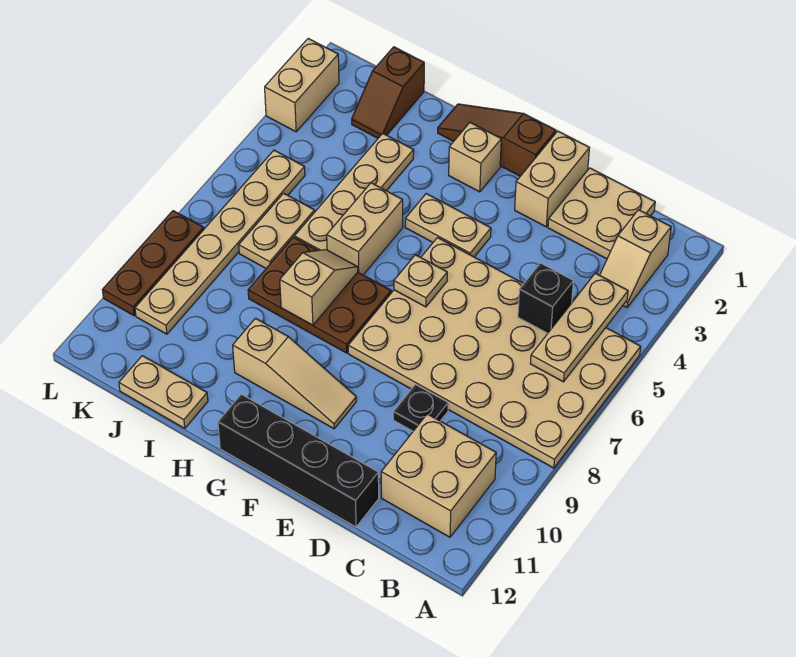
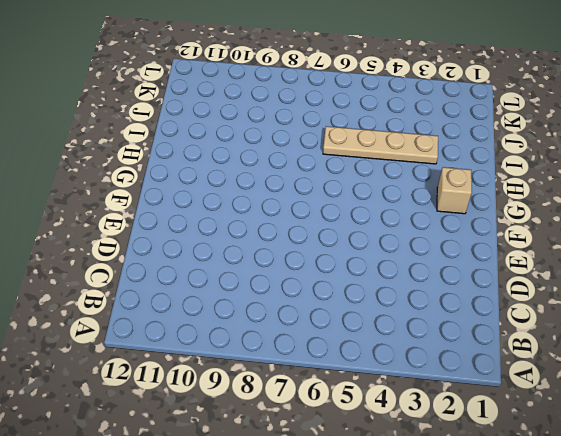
none -> tan plate A5:F8 level 1
none -> tan slope B2:B3 level 1 top 2
none -> tan brick B10:C11 level 1

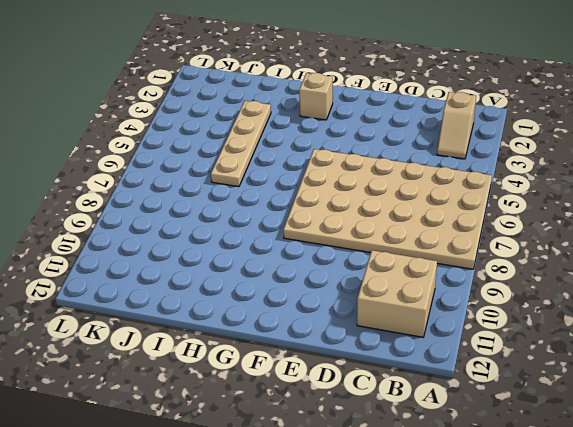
none -> tan plate C1:D2 level 1
none -> black plate D9 level 1
none -> black brick D12:G12 level 1

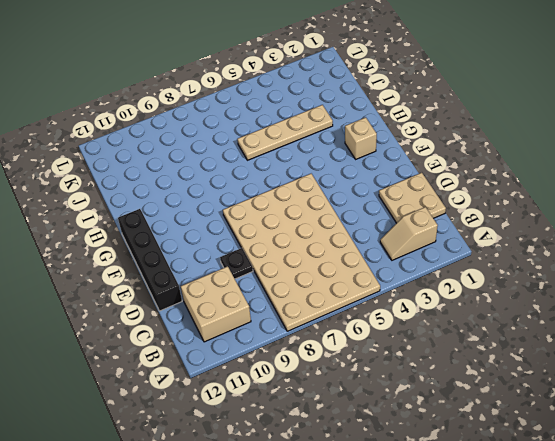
none -> tan brick E1:E2 level 1
none -> brown slope F1:H1 level 1 top F
none -> tan plate F4:G4 level 1

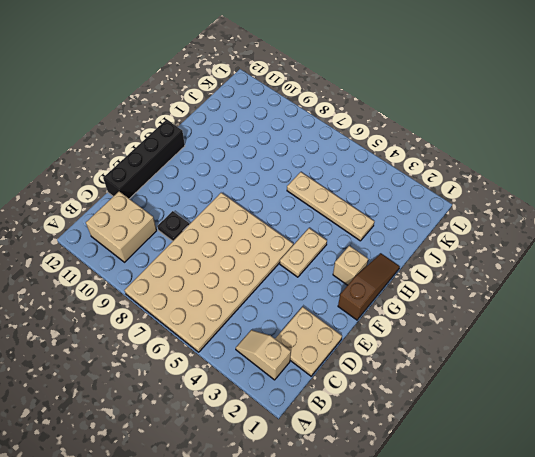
none -> tan brick E1:E2 level 1
none -> tan slope F10:H10 level 1 top H
none -> brown plate G7:I8 level 1

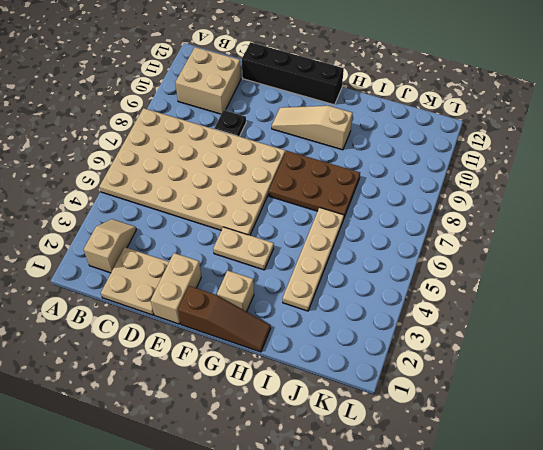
none -> tan brick H5:H6 level 1
none -> tan plate I12:J12 level 1
none -> brown slope J1:J2 level 1 top 1

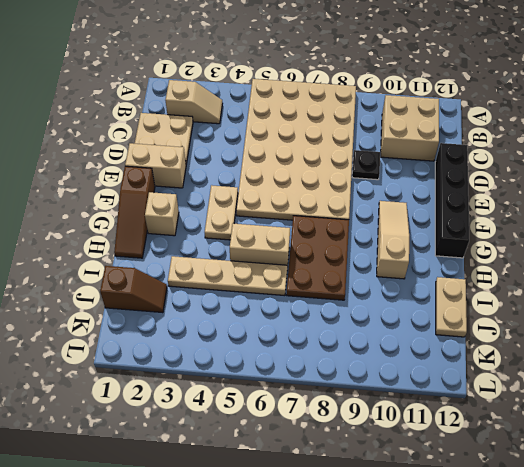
none -> tan plate J6:J7 level 1
none -> tan plate K5:K10 level 1
none -> tan brick L2:L3 level 1

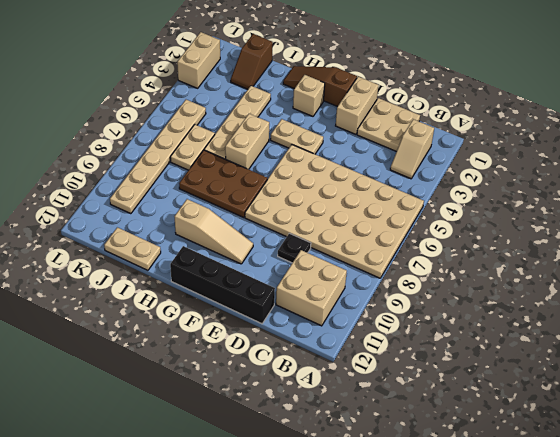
none -> brown plate L8:L10 level 1
none -> tan plate B4:B6 level 2
none -> black brick C5 level 2

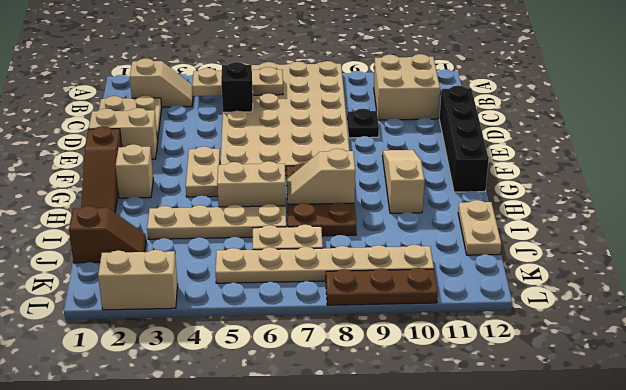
none -> tan plate F6 level 2

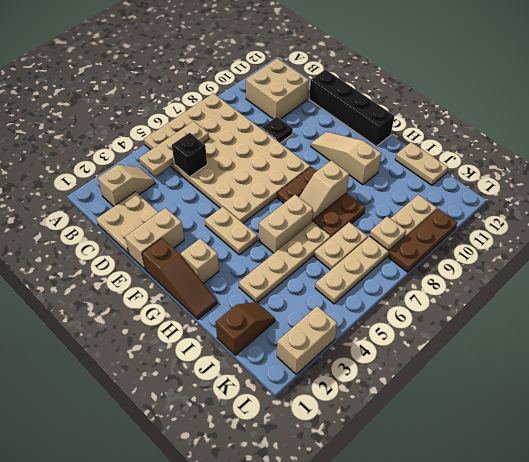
tan plate K8 level 2 -> tan plate F6 level 2

